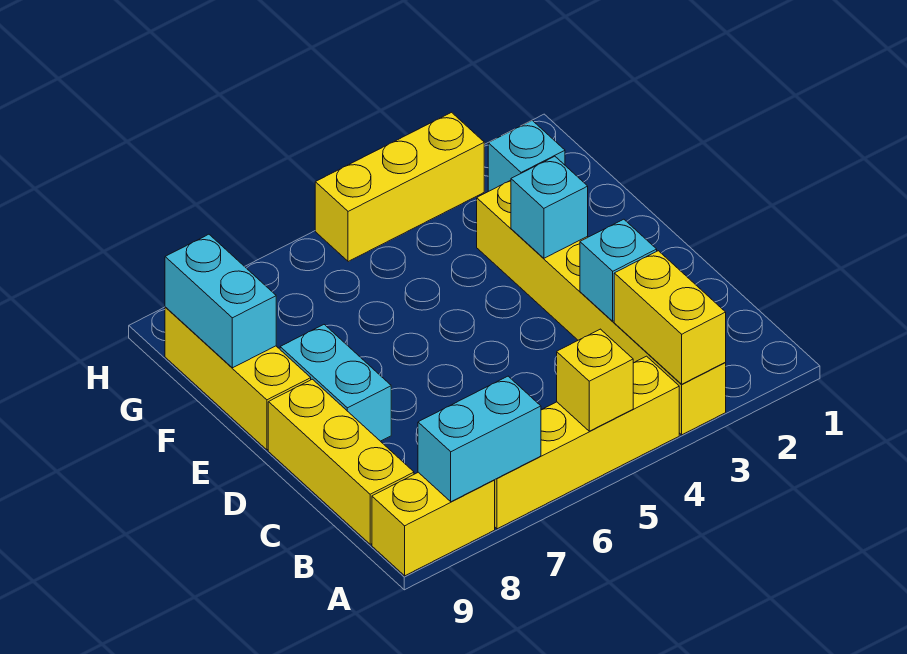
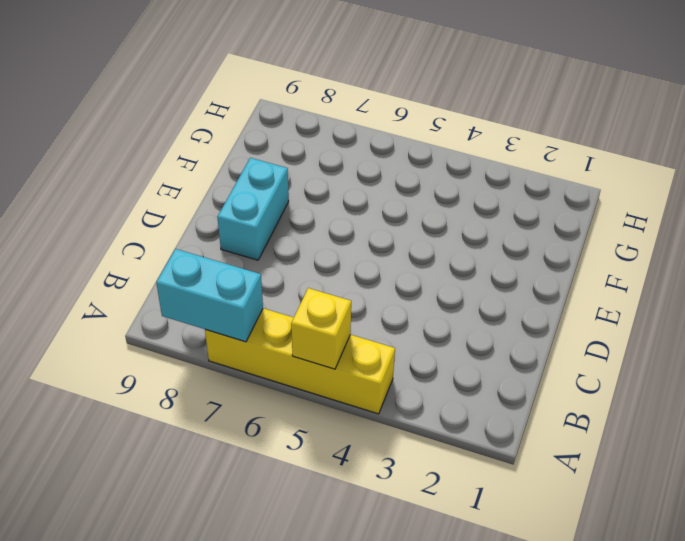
none -> yellow brick A3:F3 level 1
none -> yellow brick A8:A9 level 1
none -> yellow brick B9:D9 level 1

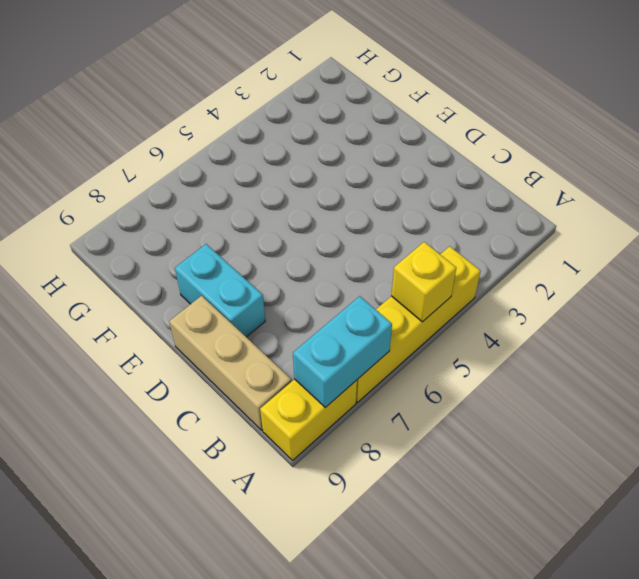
tan brick B9:D9 level 1 -> yellow brick B9:D9 level 1
none -> yellow brick A3:F3 level 1
none -> yellow brick E9:G9 level 1
none -> cyan brick G2 level 1

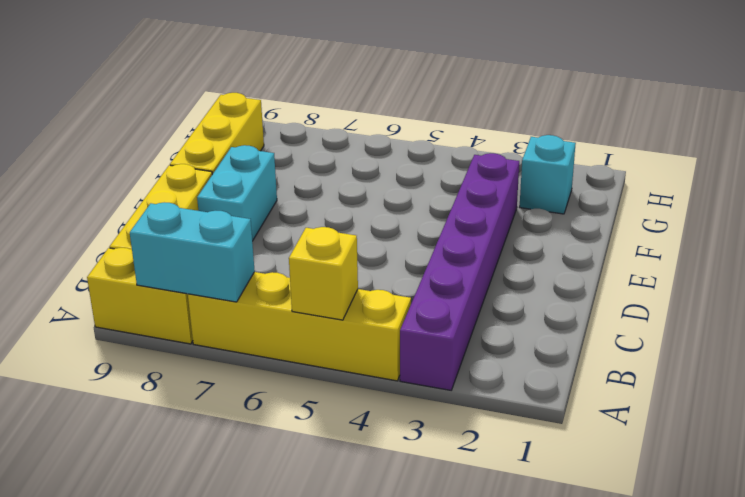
purple brick A3:F3 level 1 -> yellow brick A3:F3 level 1
none -> yellow brick H3:H5 level 1
none -> yellow brick A3:B3 level 2
none -> cyan brick C3 level 2

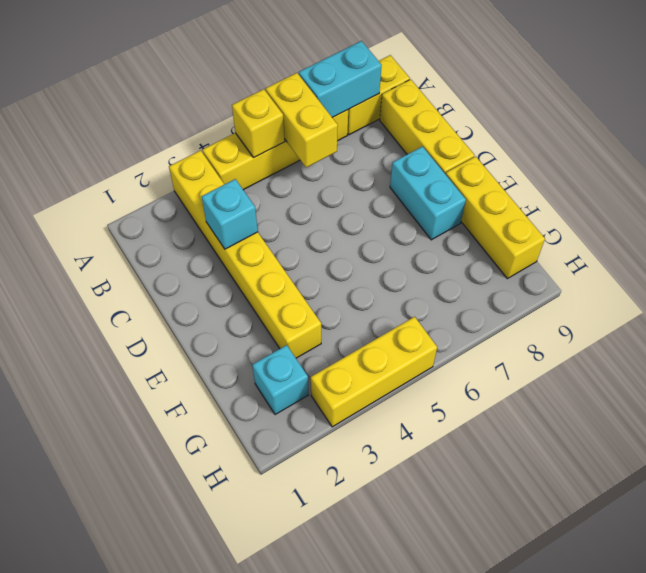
yellow brick A6:B6 level 2 -> yellow brick A3:B3 level 2
none -> cyan brick E3 level 2
none -> cyan brick F9:G9 level 2

